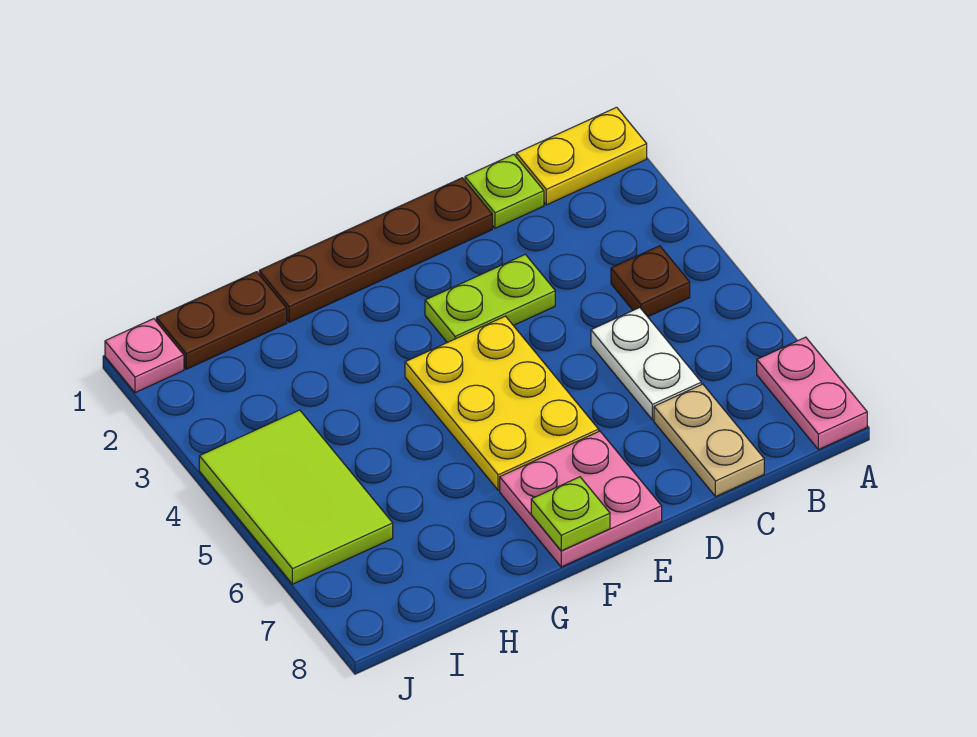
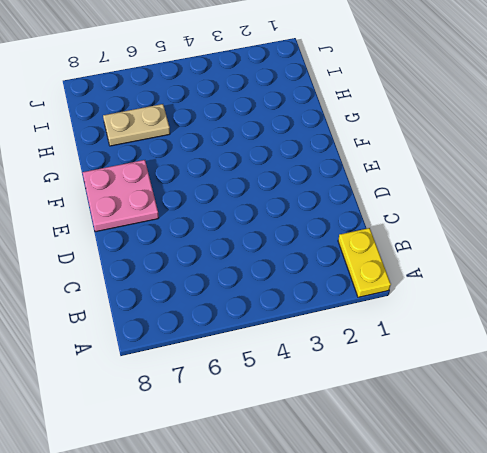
tan plate H6:H7 level 1 -> tan plate C7:C8 level 1
none -> pink plate A7:A8 level 1
none -> brown plate B4 level 1
none -> lime plate C1 level 1

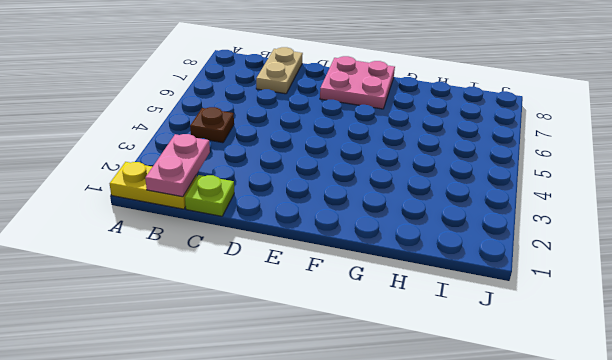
pink plate B1:B2 level 2 -> pink plate A7:A8 level 1
none -> white plate C5:C6 level 1
none -> brown plate D1:G1 level 1
none -> lime plate D3:E3 level 1

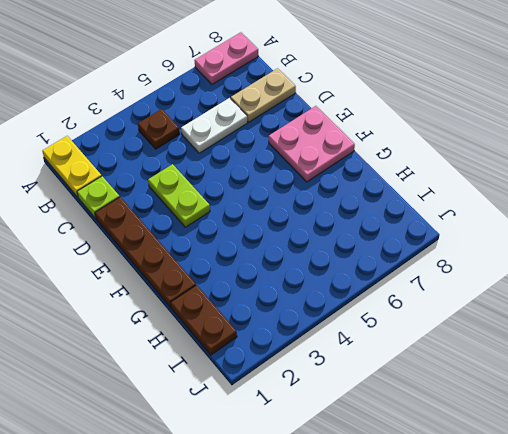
none -> yellow plate E4:F6 level 1
none -> lime tile I4:J6 level 1
none -> pink plate J1 level 1

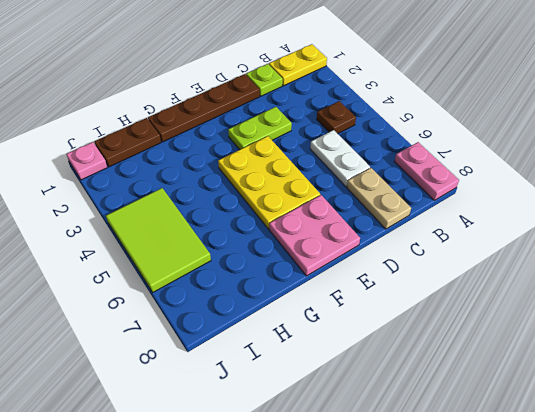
none -> lime plate F8 level 2

